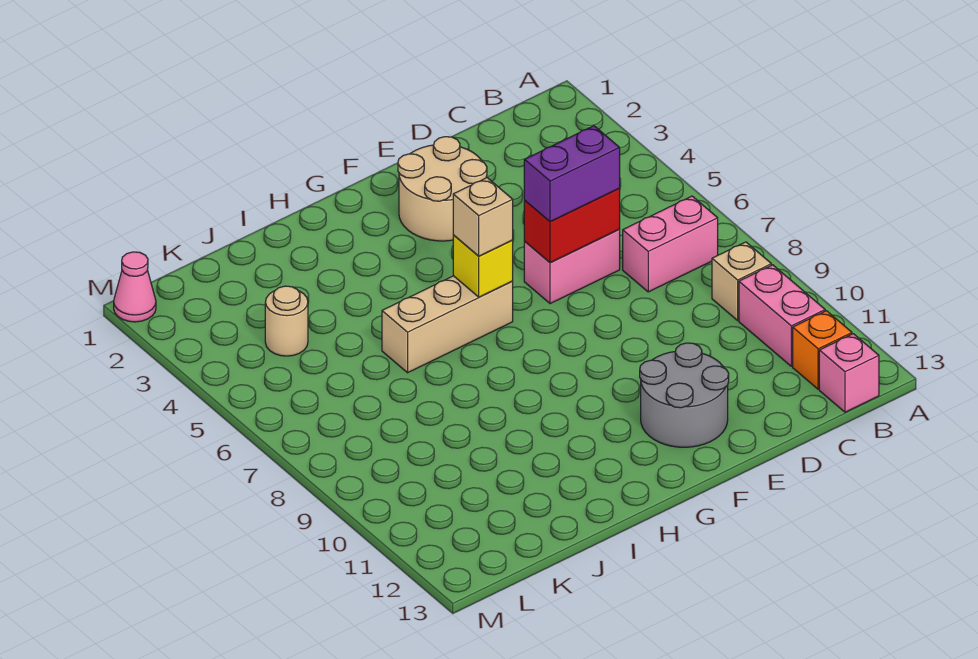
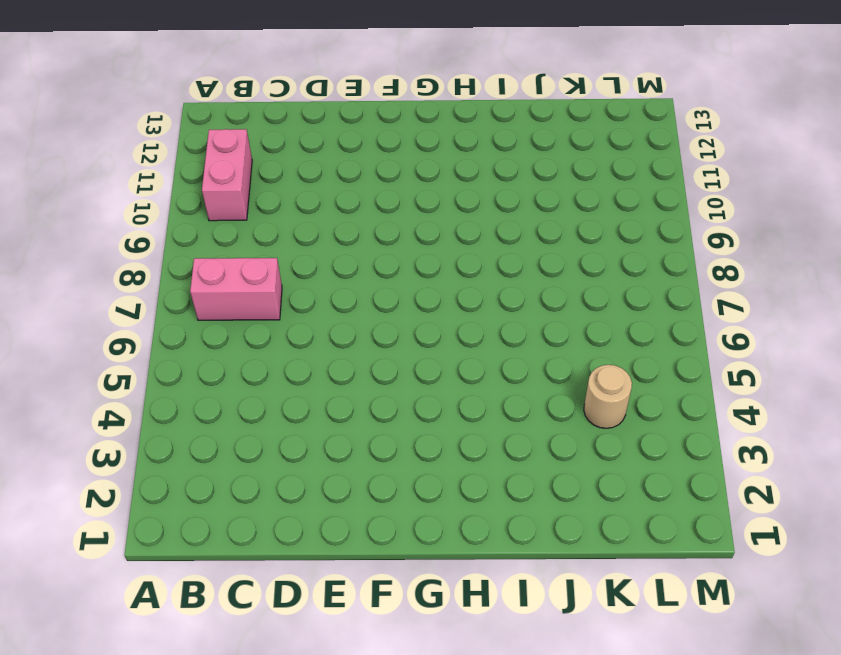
none -> tan brick B9 level 1
none -> orange brick B12 level 1
none -> pink brick B13 level 1

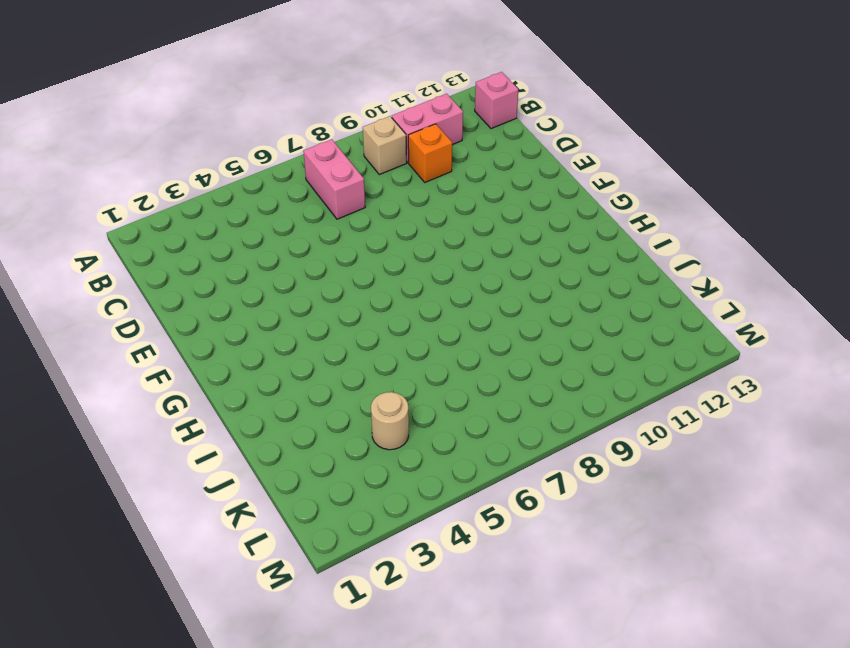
orange brick C10 level 1 -> orange brick B12 level 1
none -> pink brick D6:E6 level 1
none -> tan round brick E2:F3 level 1
none -> grey round brick E11:F12 level 1

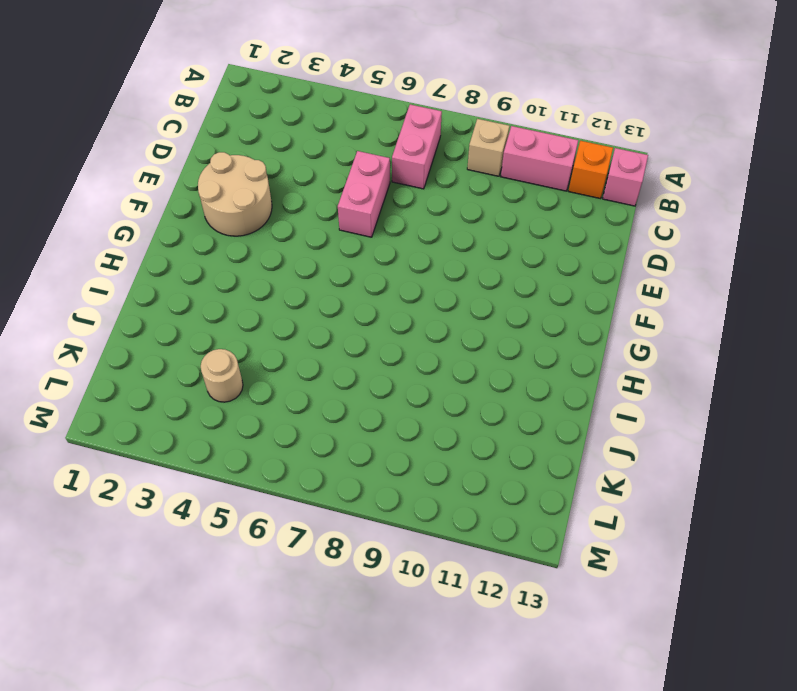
none -> grey round brick E11:F12 level 1
none -> tan brick G6:I6 level 1
none -> pink cone M1 level 1

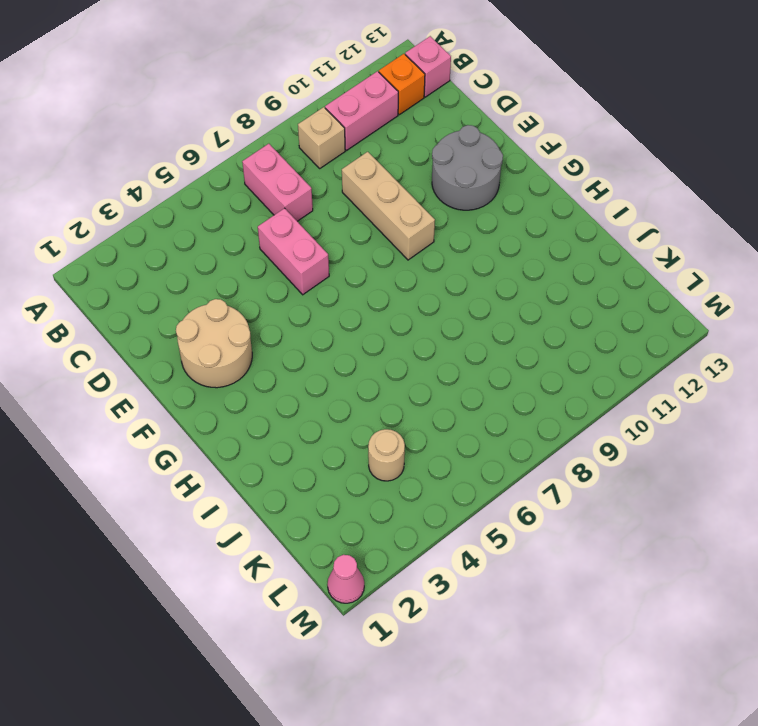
tan brick D9:F9 level 1 -> tan brick G6:I6 level 1
none -> red brick D6:E6 level 2
none -> yellow brick G6 level 2
none -> purple brick D6:E6 level 3

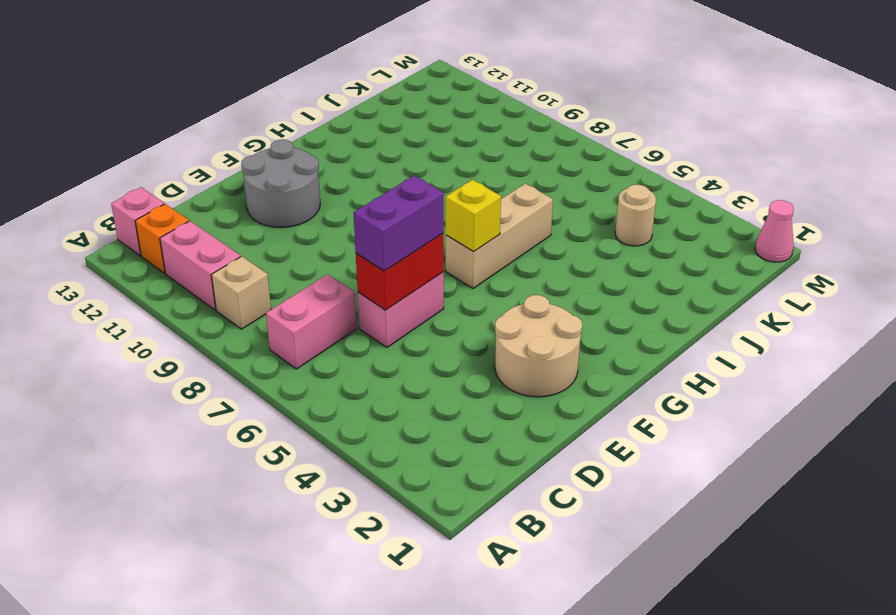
none -> tan brick G6 level 3

